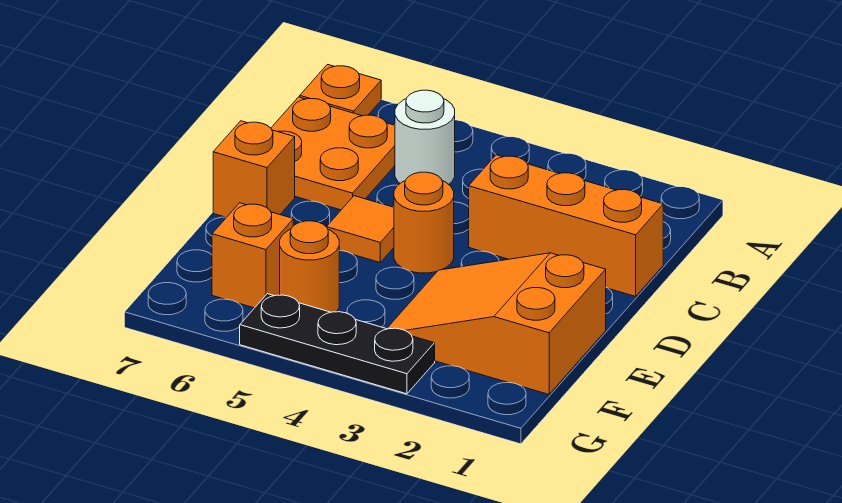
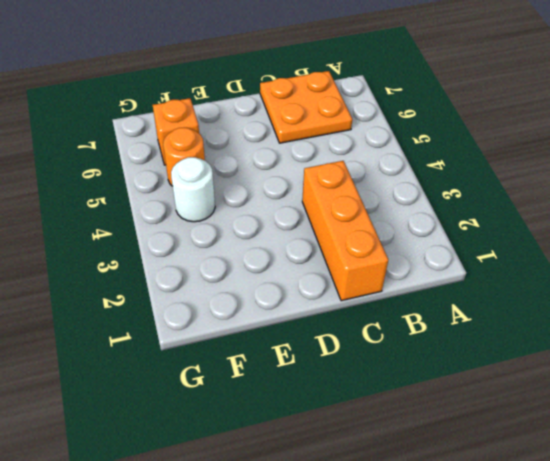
white round brick F4 level 1 -> white round brick B5 level 1
none -> orange plate A7 level 1
none -> orange round brick D4 level 1

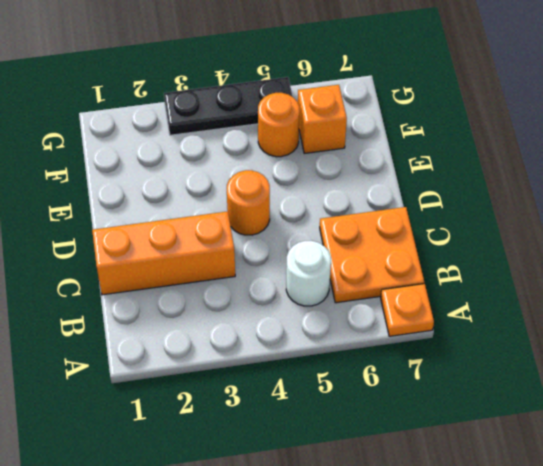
none -> orange tile D5 level 1
none -> orange brick D7 level 1

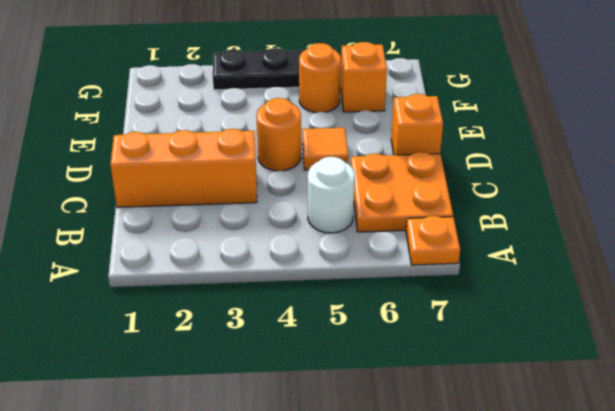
none -> orange slope E1:F3 level 1 top 1

